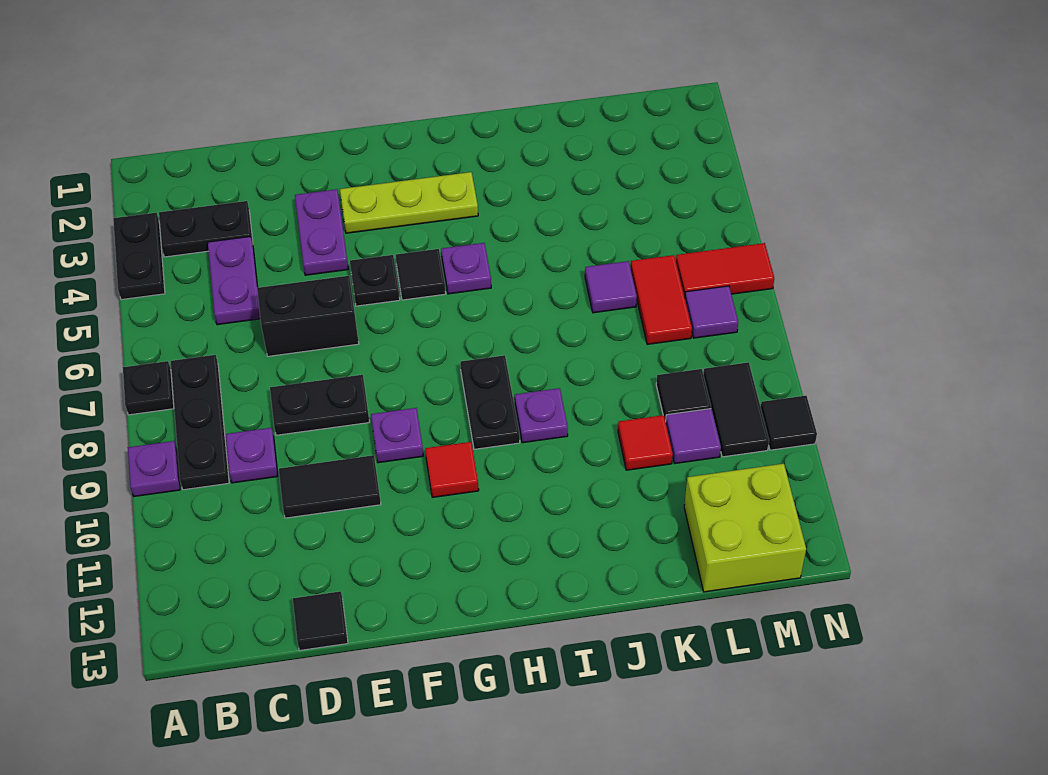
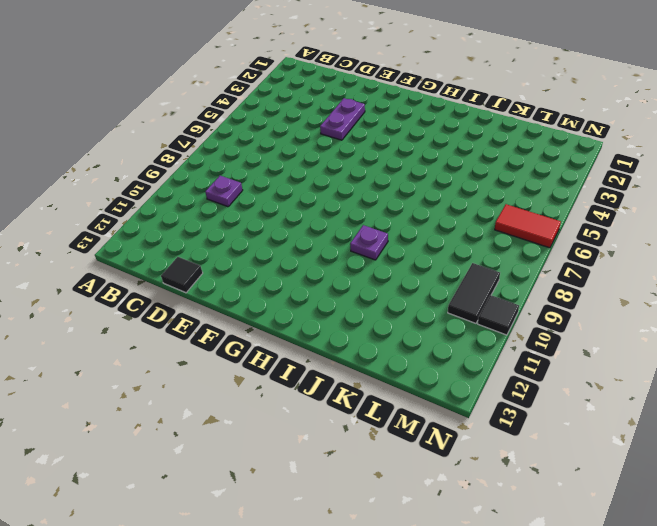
none -> black plate A3:A4 level 1
none -> black plate A7 level 1
none -> purple plate A9 level 1
none -> black plate B3:C3 level 1

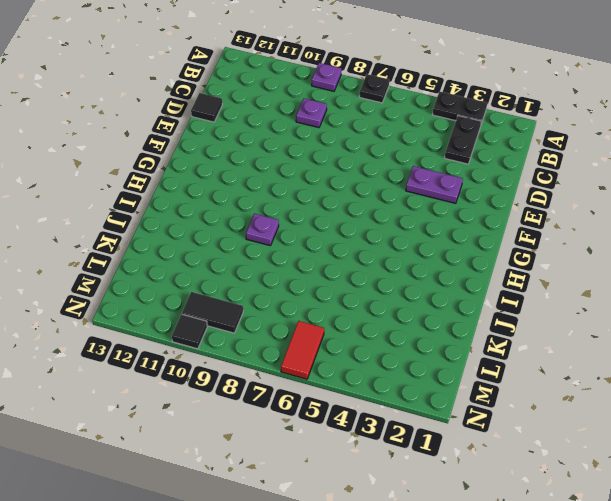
none -> black plate B7:B9 level 1
none -> purple plate C4:C5 level 1
none -> black brick D6:E6 level 1
none -> black plate D8:E8 level 1

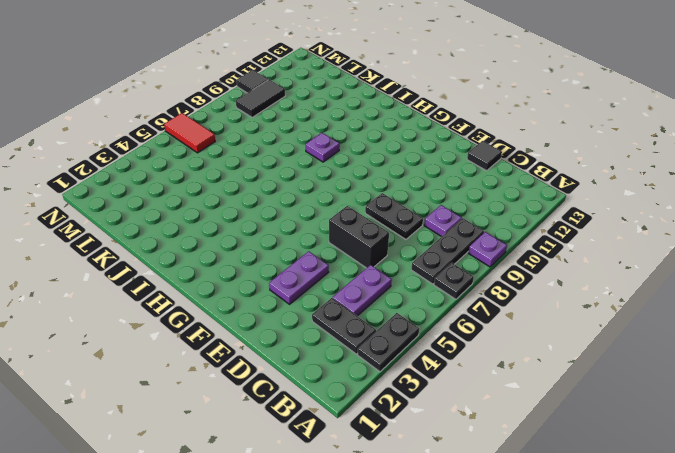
none -> black tile D10:E10 level 1
none -> lime plate F3:H3 level 1
none -> black plate F5 level 1
none -> purple plate F9 level 1

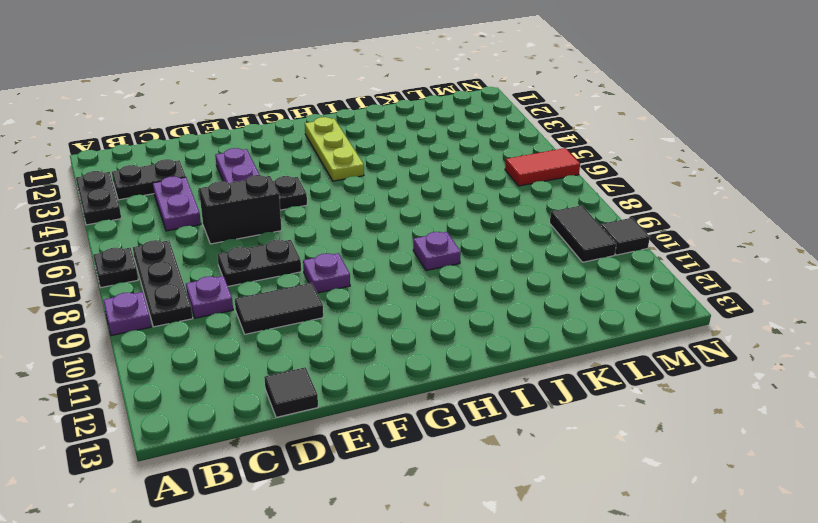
lime plate H2:H4 level 1 -> lime plate F3:H3 level 1
none -> black tile G5 level 1
none -> red tile G10 level 1
none -> purple plate H5 level 1
none -> black plate H8:H9 level 1

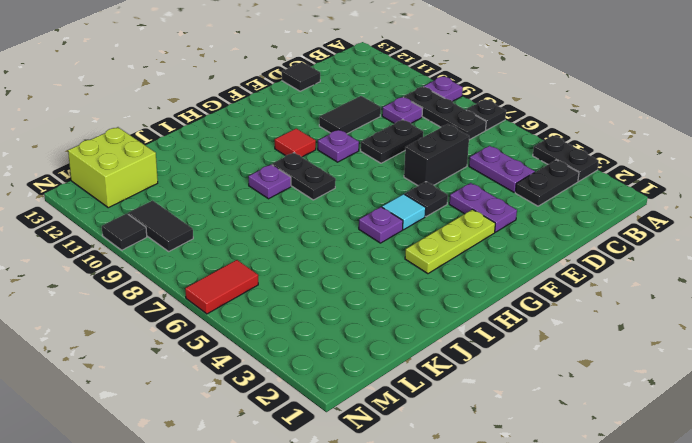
cyan tile G5 level 1 -> black tile G5 level 1
none -> purple tile K6 level 1
none -> red tile K10 level 1
none -> red tile L6:L7 level 1
none -> black tile L9 level 1

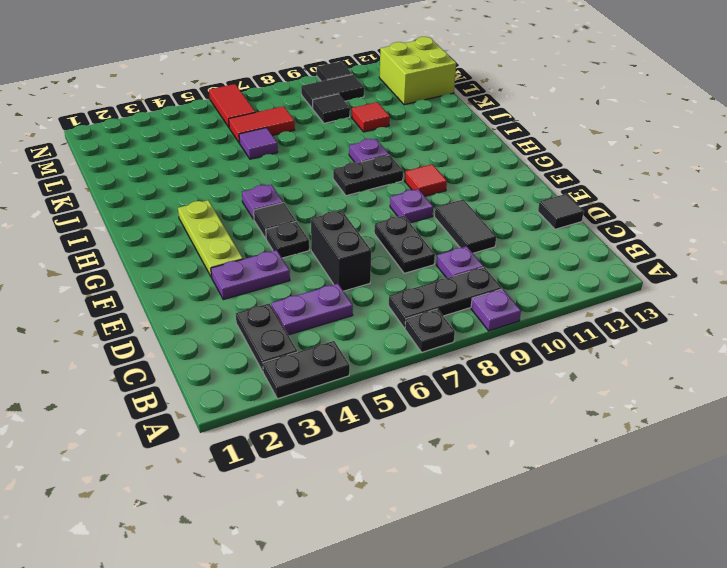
none -> purple tile L10 level 1
none -> purple tile M7 level 1

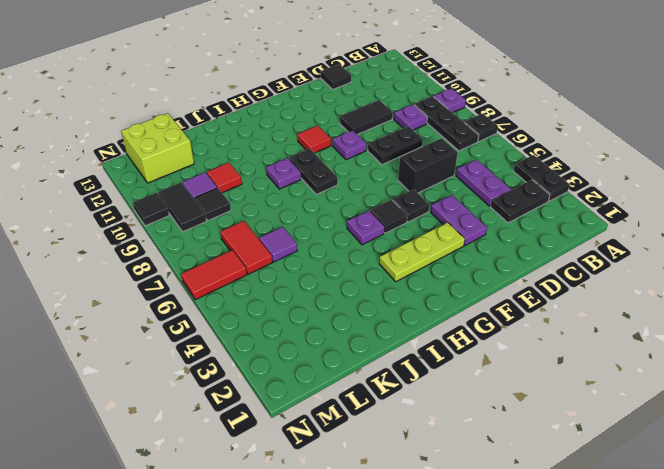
none -> purple tile M7 level 1

